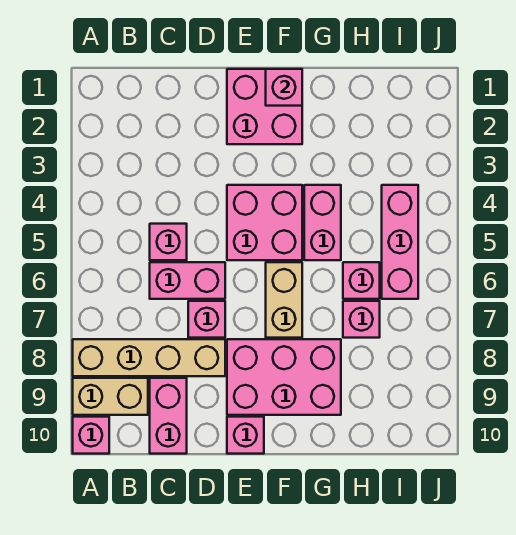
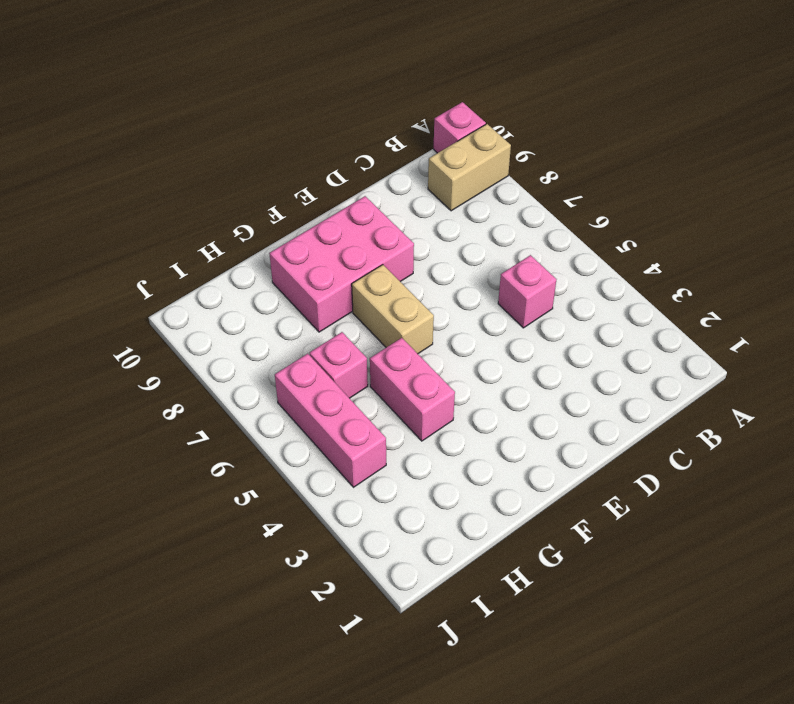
none -> tan brick A8:D8 level 1
none -> pink brick C6:D6 level 1
none -> pink brick C9:C10 level 1

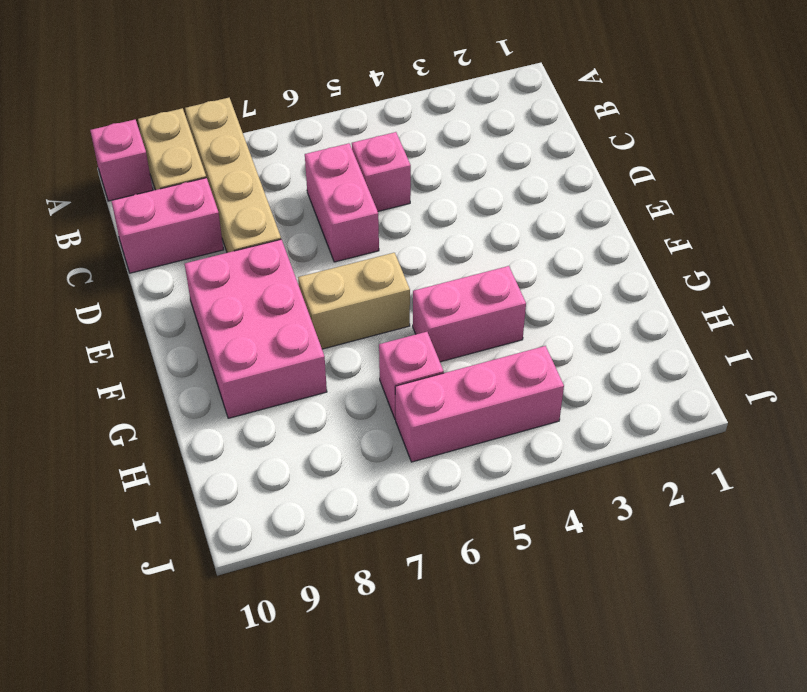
none -> pink brick D7 level 1
none -> pink brick E1:F2 level 1
none -> pink brick E4:F5 level 1

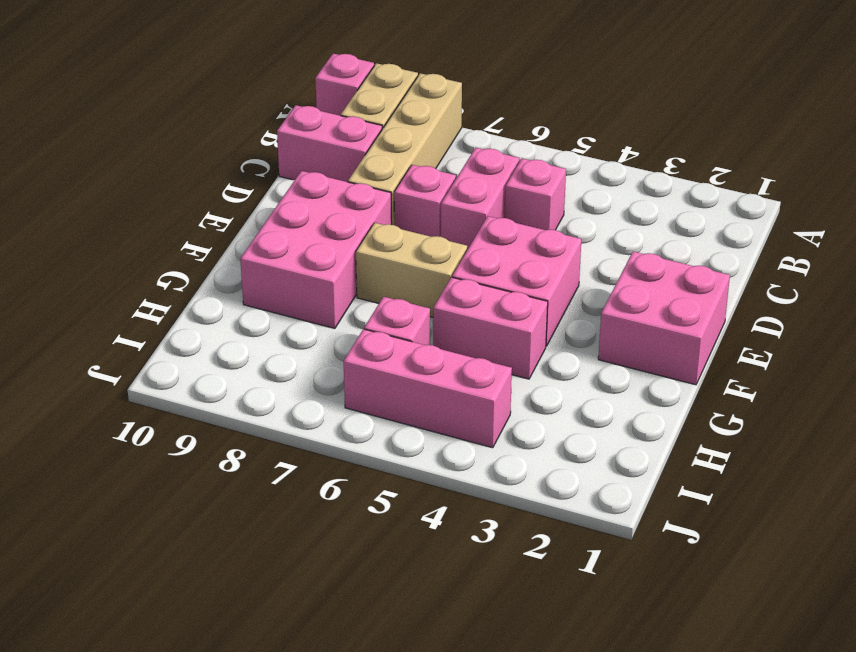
none -> pink brick E10 level 1
none -> pink brick H7 level 1
none -> pink brick F1 level 2

